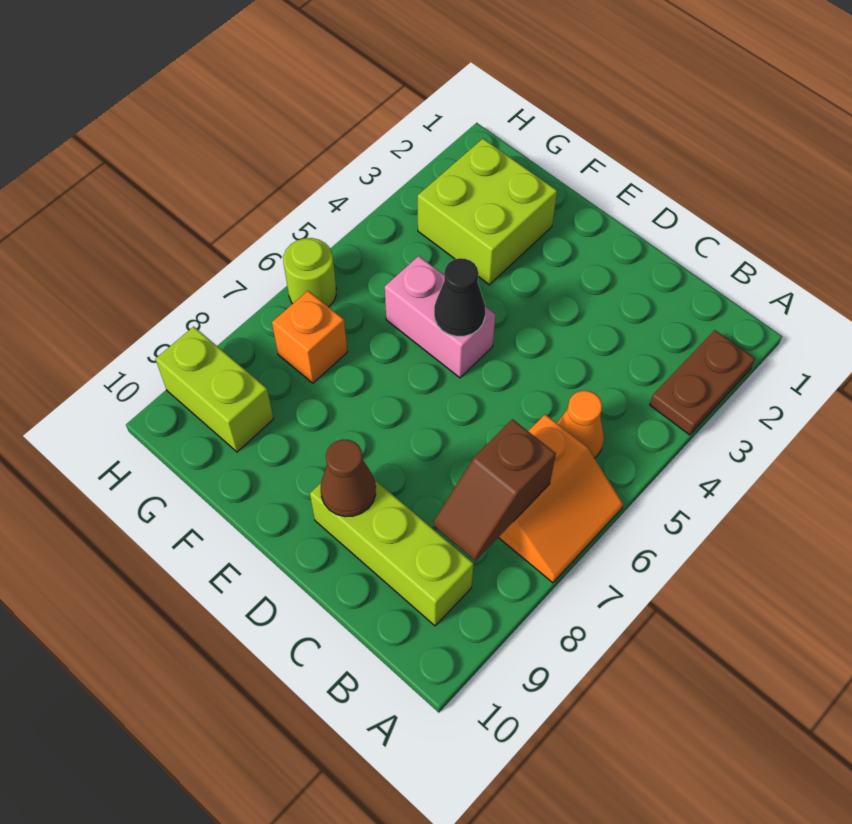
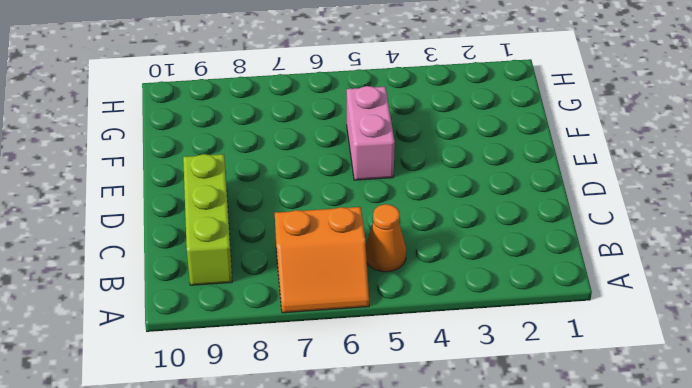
none -> brown plate A2:A3 level 1
none -> lime brick F2:G3 level 1
none -> orange brick G7 level 1

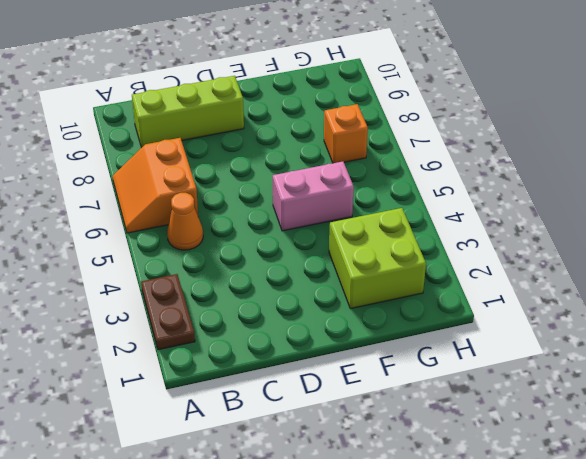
none -> lime brick G9:H9 level 1
none -> lime round brick H6 level 1
none -> brown slope B7:B8 level 2 top 7

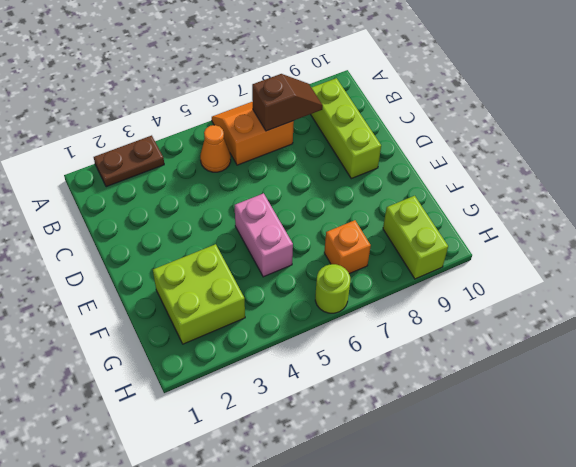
none -> brown cone D9 level 2
none -> black cone E5 level 2

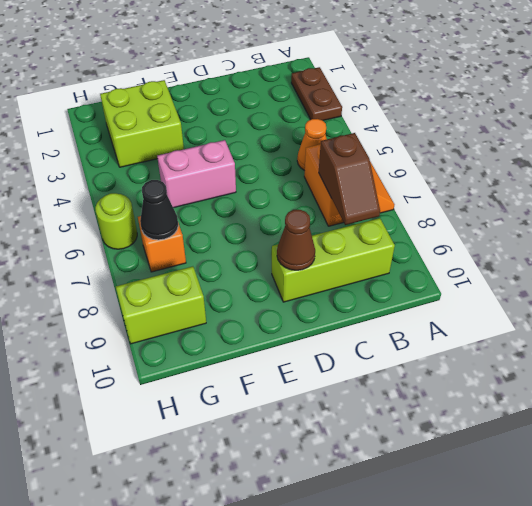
black cone G7 level 2 -> black cone E5 level 2

